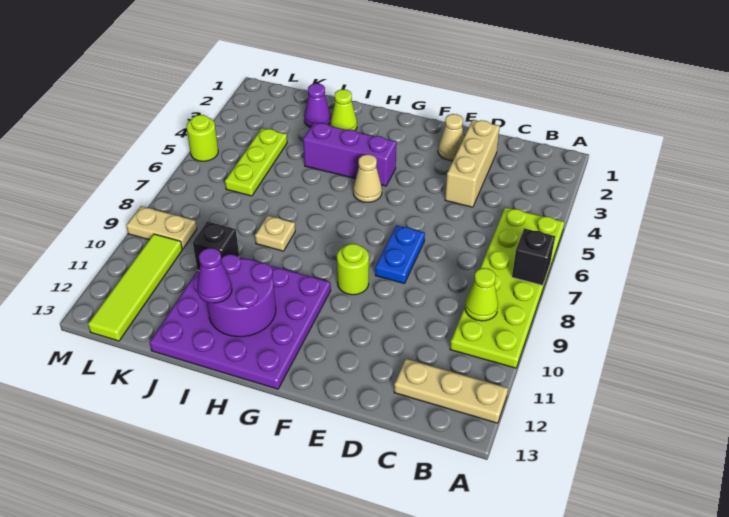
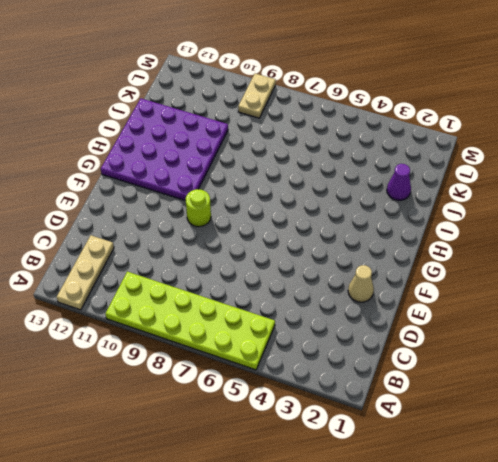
none -> tan brick D2:D4 level 1
none -> blue plate E7:E8 level 1
none -> purple brick G4:I4 level 1

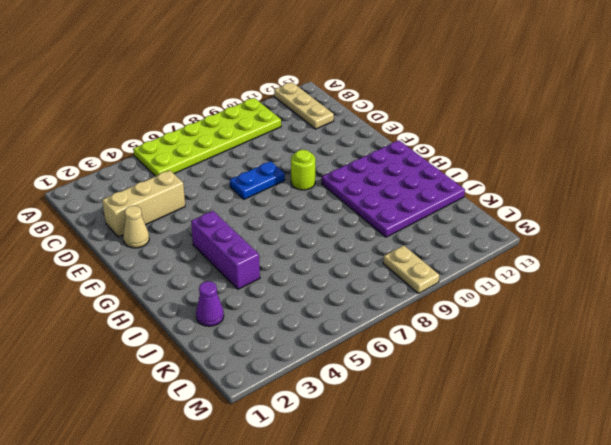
none -> tan cone G5 level 1
none -> lime cone I2 level 1
none -> tan plate I8 level 1

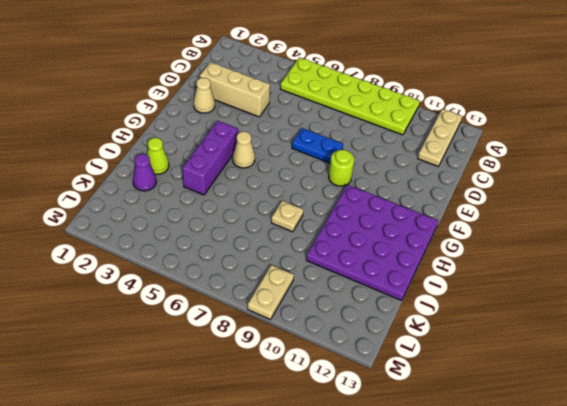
none -> lime plate K4:K6 level 1
none -> lime tile L10:L13 level 1
none -> lime round brick M5 level 1

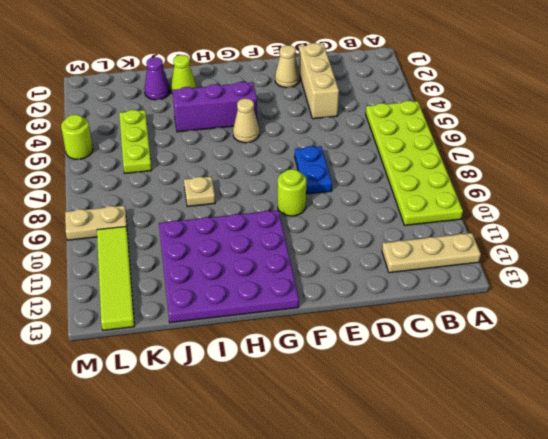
none -> black brick A7 level 2
none -> lime cone B9 level 2
none -> purple round brick H11:I12 level 2

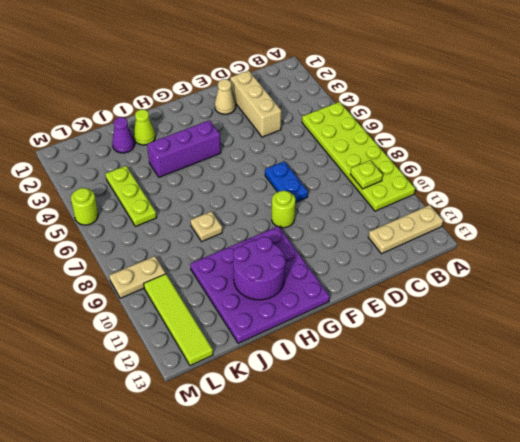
lime plate B9 level 2 -> lime cone B9 level 2
none -> tan cone G5 level 1
none -> black brick A7 level 2
none -> black brick J10 level 2

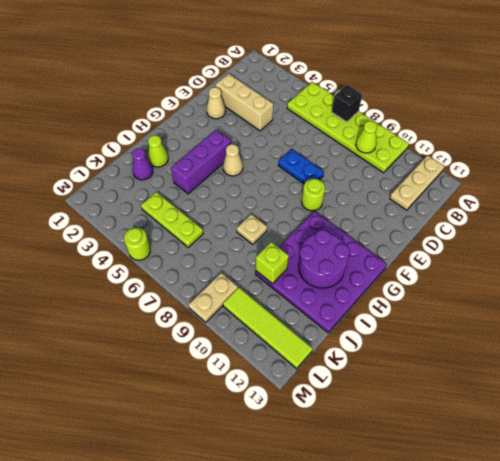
lime brick J10 level 2 -> black brick J10 level 2
none -> purple cone I12 level 3

